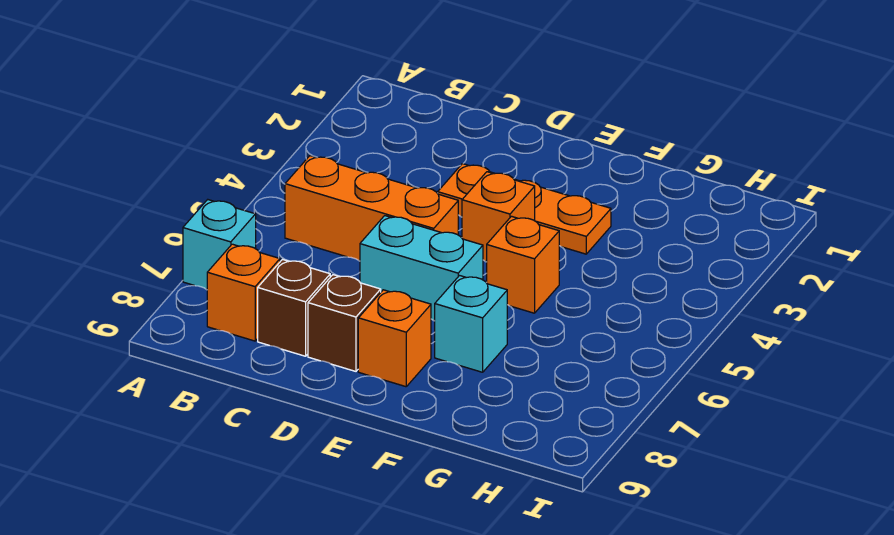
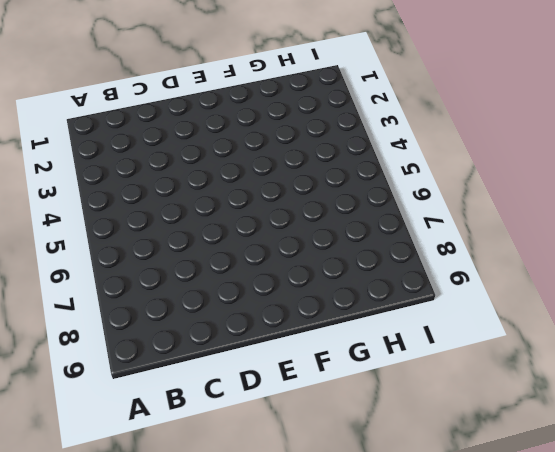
none -> cyan brick A7 level 1
none -> orange brick B5:D5 level 1

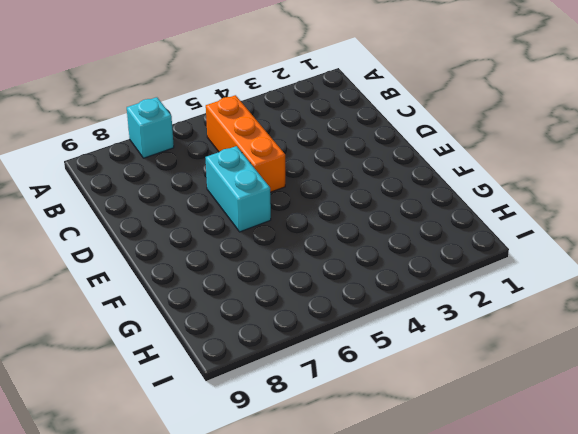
none -> orange brick B8 level 1
none -> brown brick C8 level 1

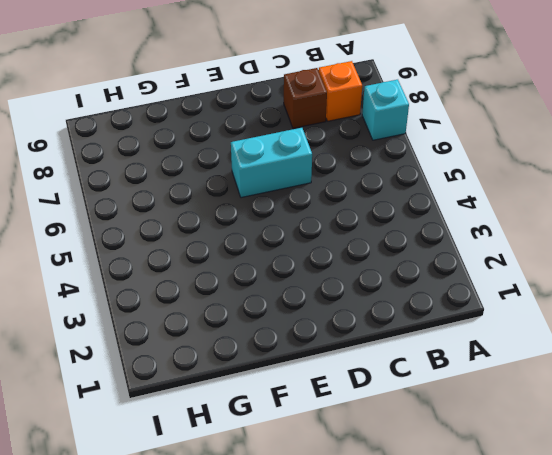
none -> orange brick B5:D5 level 1
none -> orange plate D3:F3 level 1

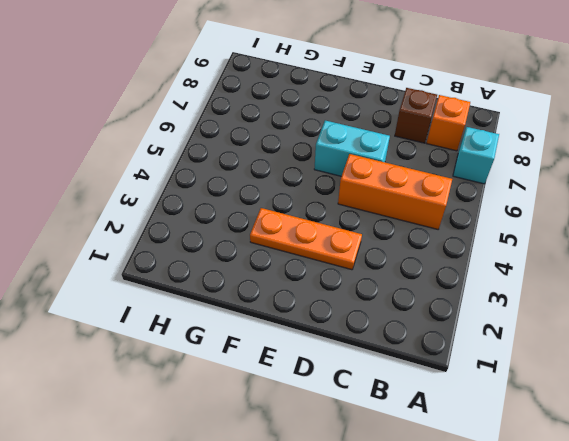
none -> brown brick D8 level 1
none -> orange brick E4 level 1

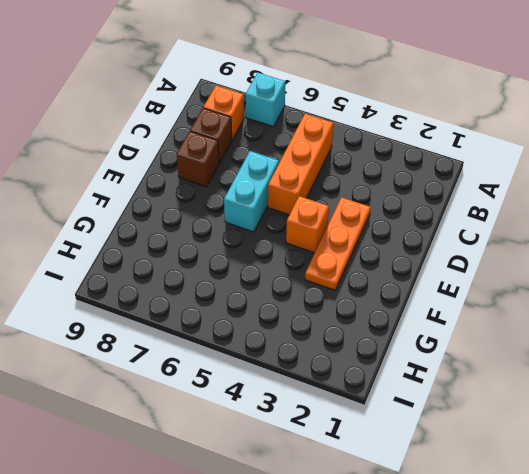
none -> orange brick E8 level 1
none -> orange brick F5 level 1

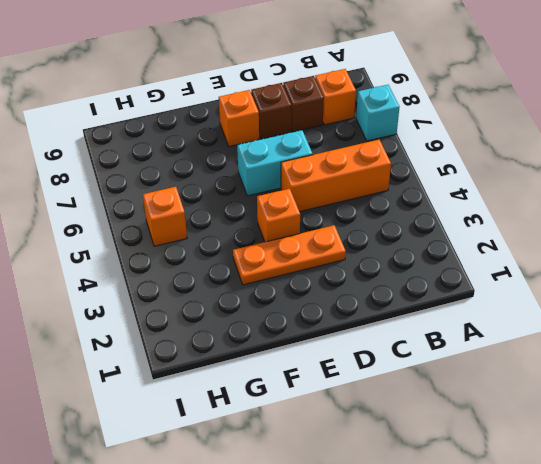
orange brick H5 level 1 -> orange brick F5 level 1
none -> cyan brick F7 level 1

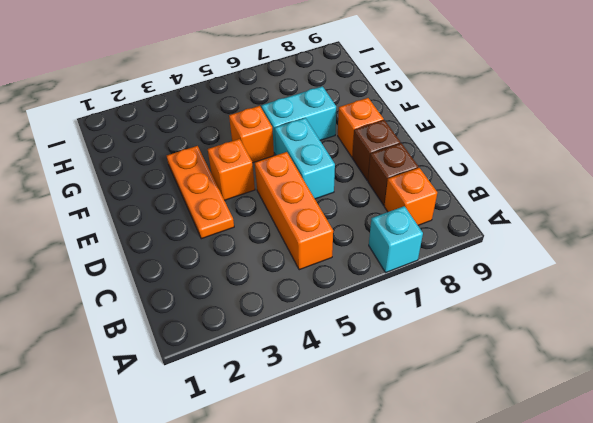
cyan brick F6:F7 level 1 -> cyan brick F7 level 1

